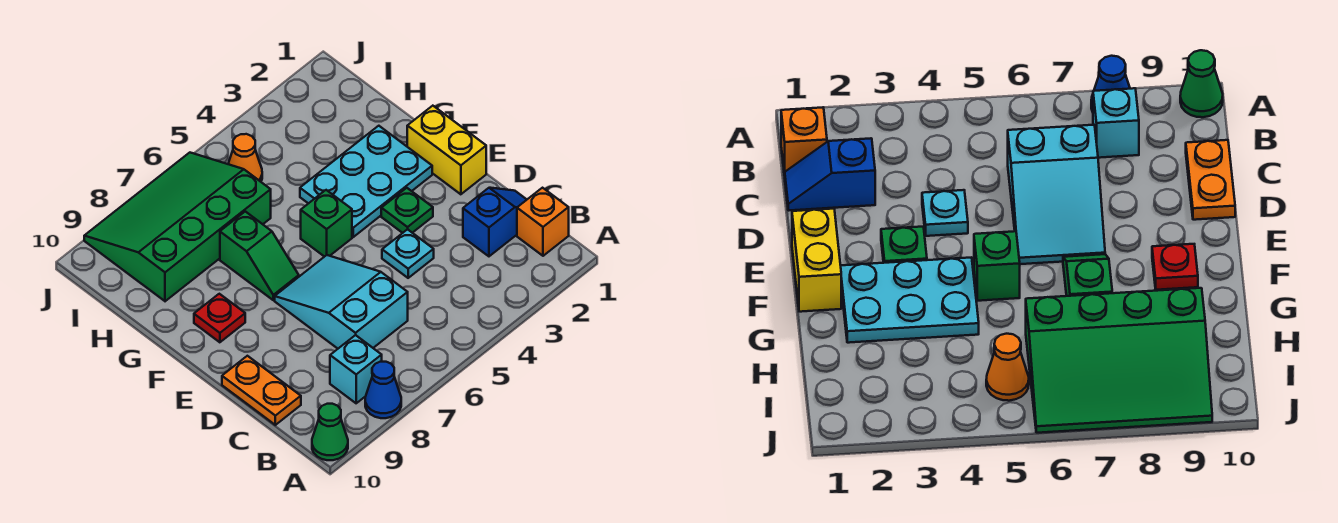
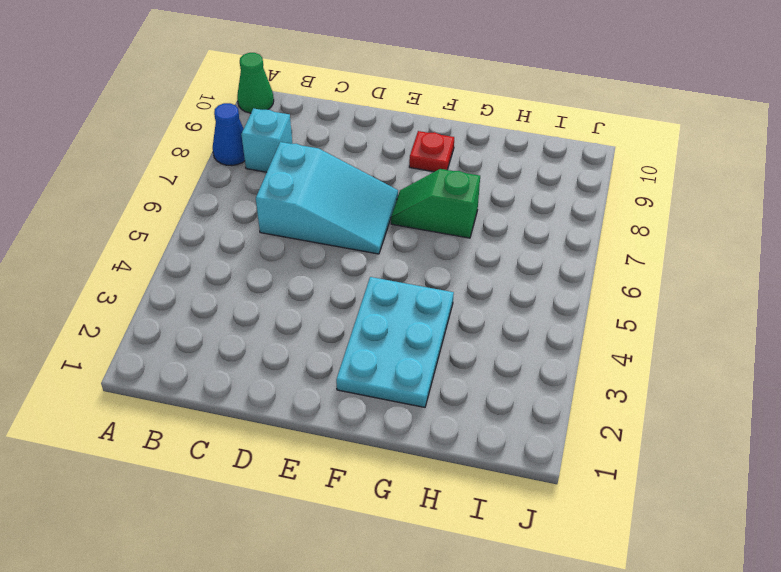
none -> orange brick B1 level 1
none -> blue slope C1:C2 level 1 top 2
none -> orange plate C10:D10 level 1

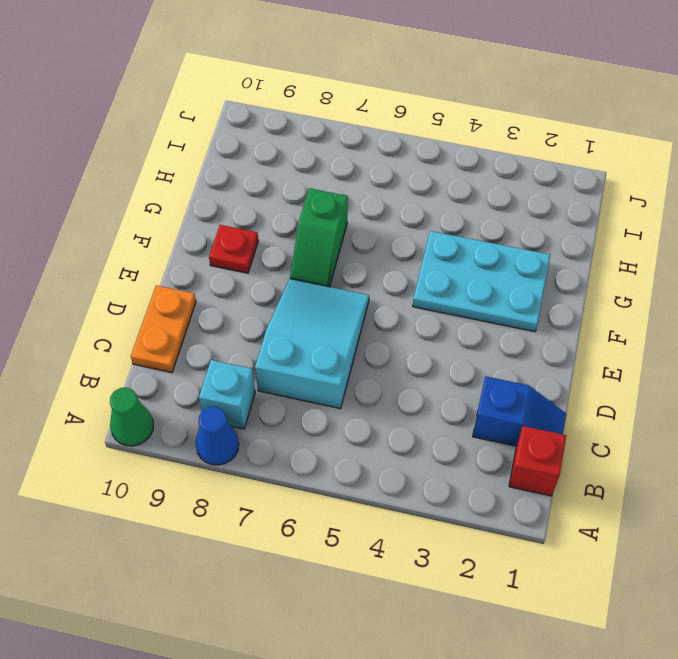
red brick B1 level 1 -> orange brick B1 level 1
none -> cyan plate D4 level 1
none -> yellow brick E1:F1 level 1
none -> green plate E3 level 1

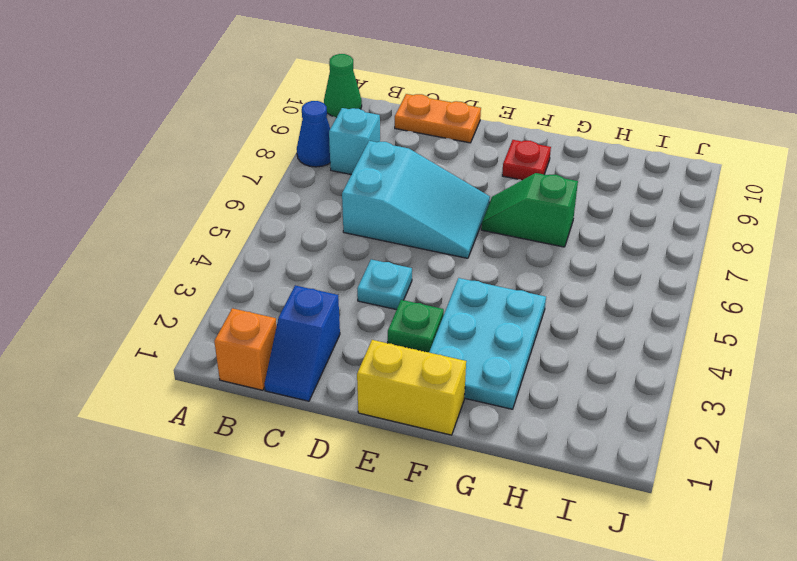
none -> green brick F5 level 1
none -> green slope H6:J9 level 1 top H
none -> orange cone I5 level 1

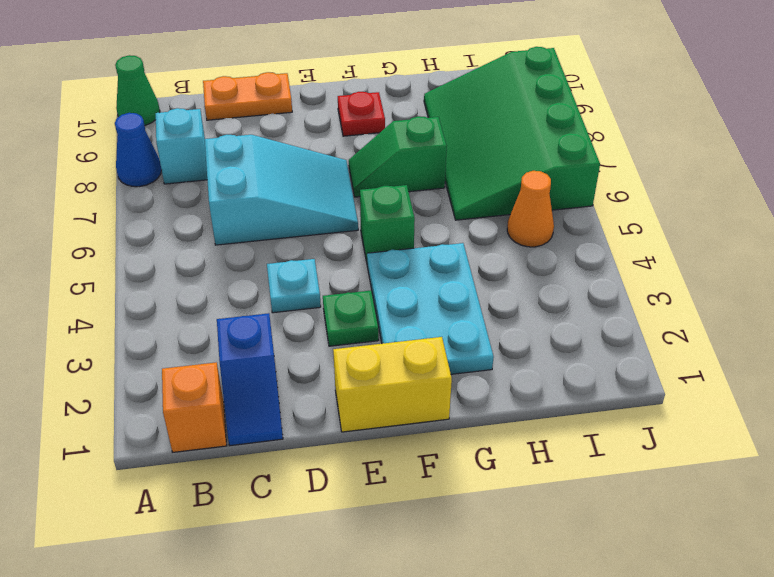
green slope H6:J9 level 1 top J -> green slope H6:J9 level 1 top H

